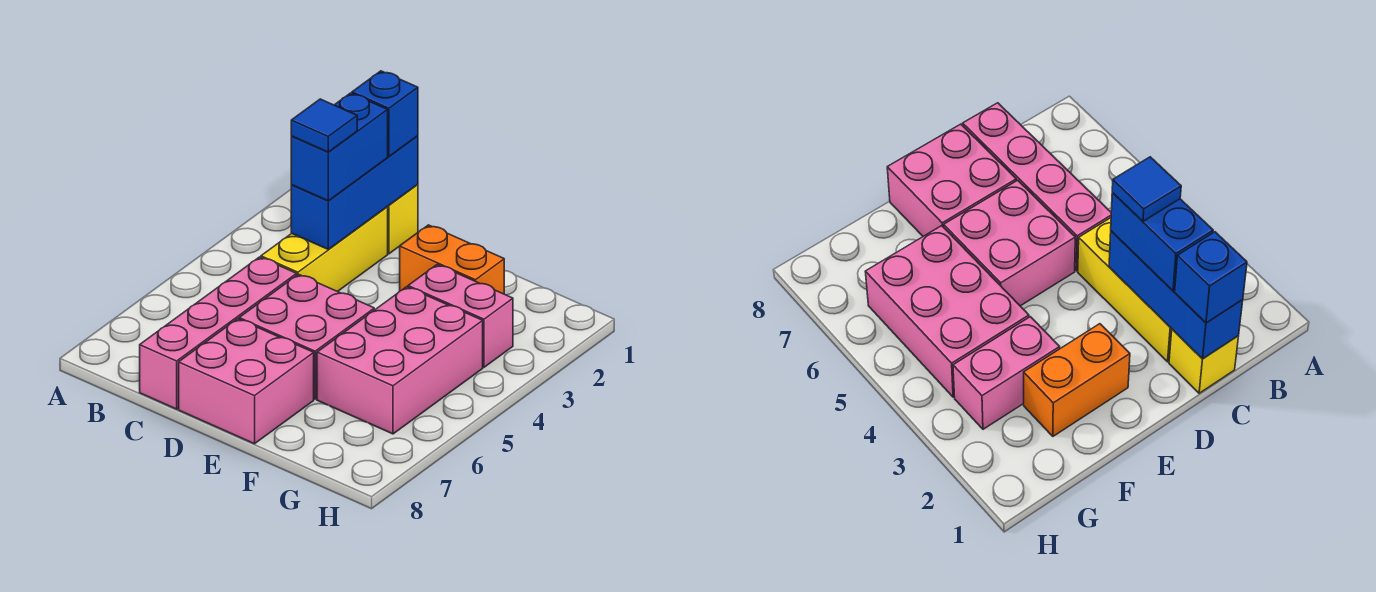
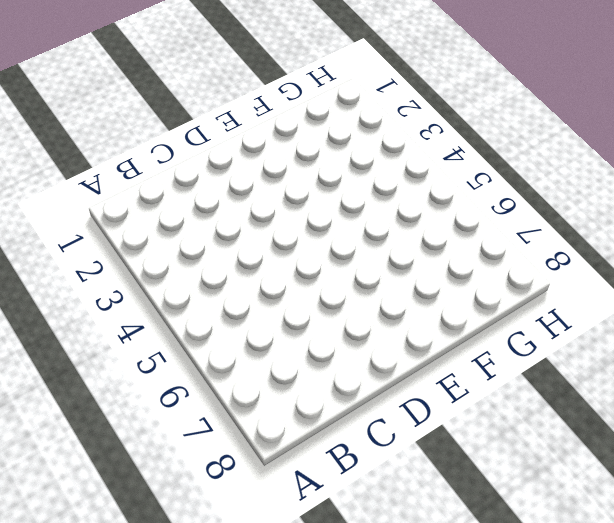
none -> yellow brick C1 level 1
none -> yellow brick C2:C4 level 1
none -> pink brick C5:C8 level 1

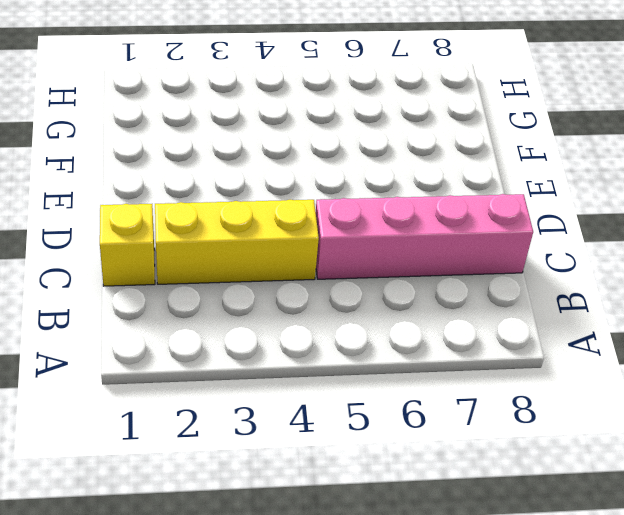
none -> pink brick D5:E6 level 1
none -> pink brick D7:E8 level 1
none -> orange brick E2:F2 level 1

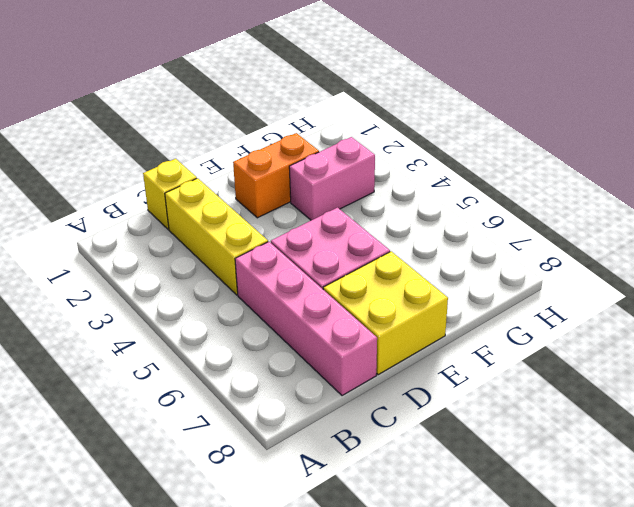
yellow brick D7:E8 level 1 -> pink brick D7:E8 level 1
none -> pink brick F4:G6 level 1
none -> blue brick C1:C3 level 2
none -> blue brick C1 level 3

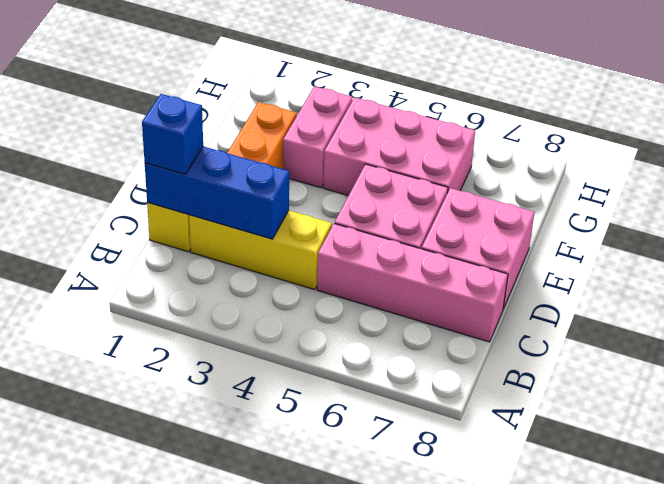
none -> blue brick C2:C3 level 3
none -> blue tile C3 level 4

